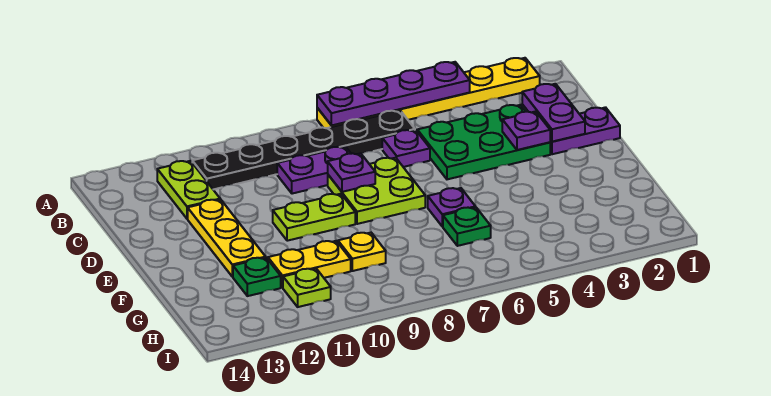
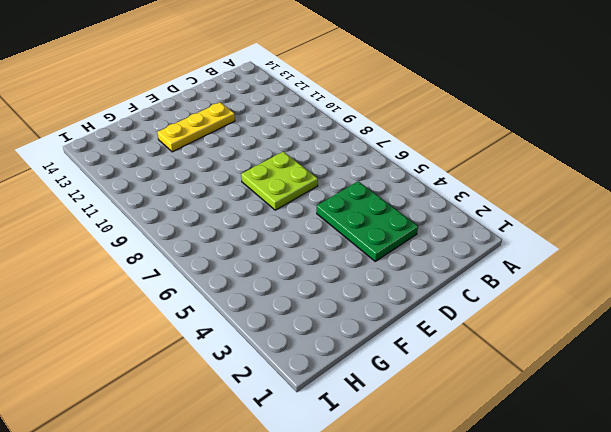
none -> yellow plate A2:A7 level 1
none -> black plate B6:B11 level 1
none -> lime plate B12:C12 level 1

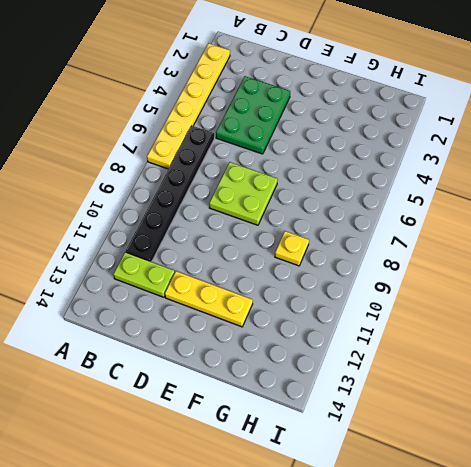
none -> purple plate C6 level 1
none -> purple plate C8:C9 level 1
none -> purple plate D1:D2 level 1

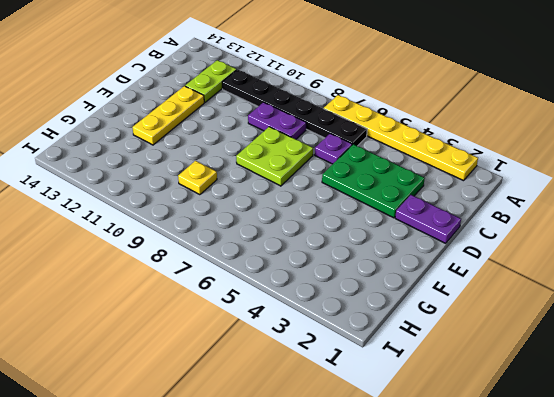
none -> lime plate E9:E10 level 1
none -> purple plate F6 level 1
none -> green plate G6 level 1

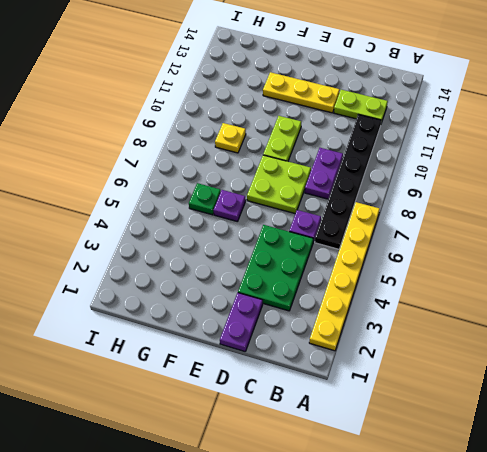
none -> yellow plate G10:G11 level 1
none -> green plate G12 level 1
none -> lime plate H11 level 1

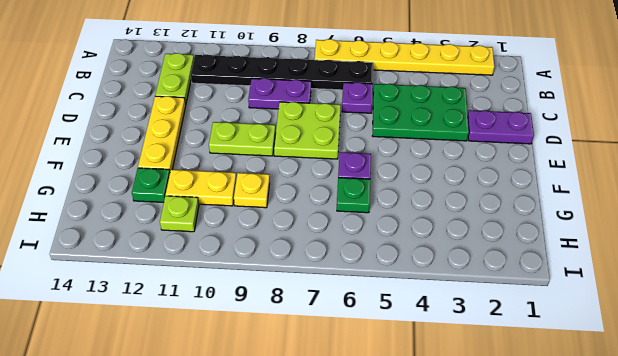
none -> purple plate A4:A7 level 2
none -> purple plate C2:D2 level 2
none -> purple plate D3 level 2

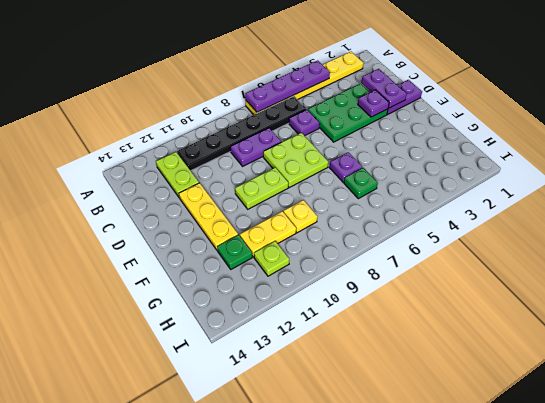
none -> purple plate D8 level 2

